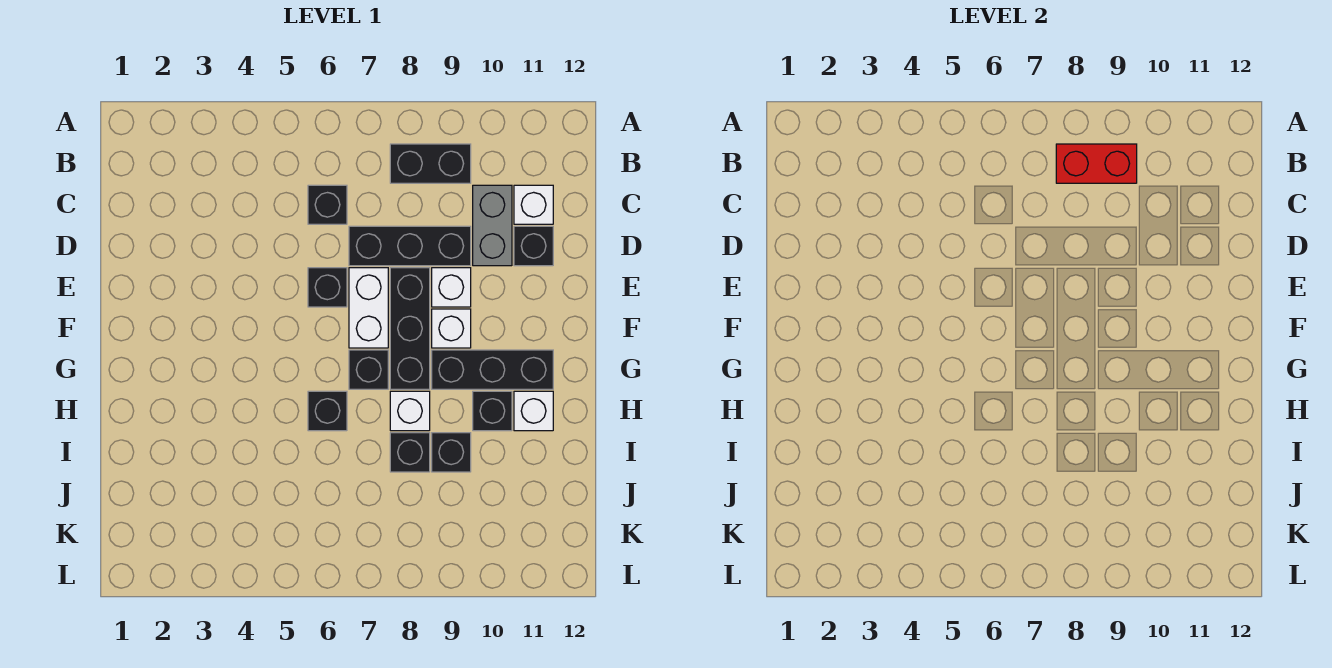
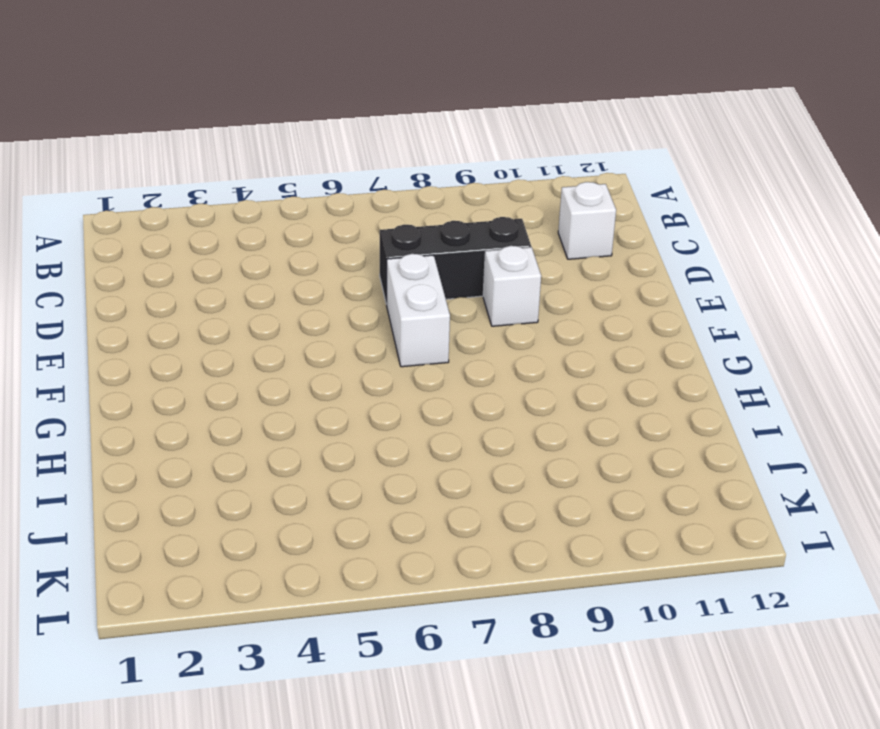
none -> black brick B8:B9 level 1
none -> black brick C6 level 1
none -> grey brick C10:D10 level 1

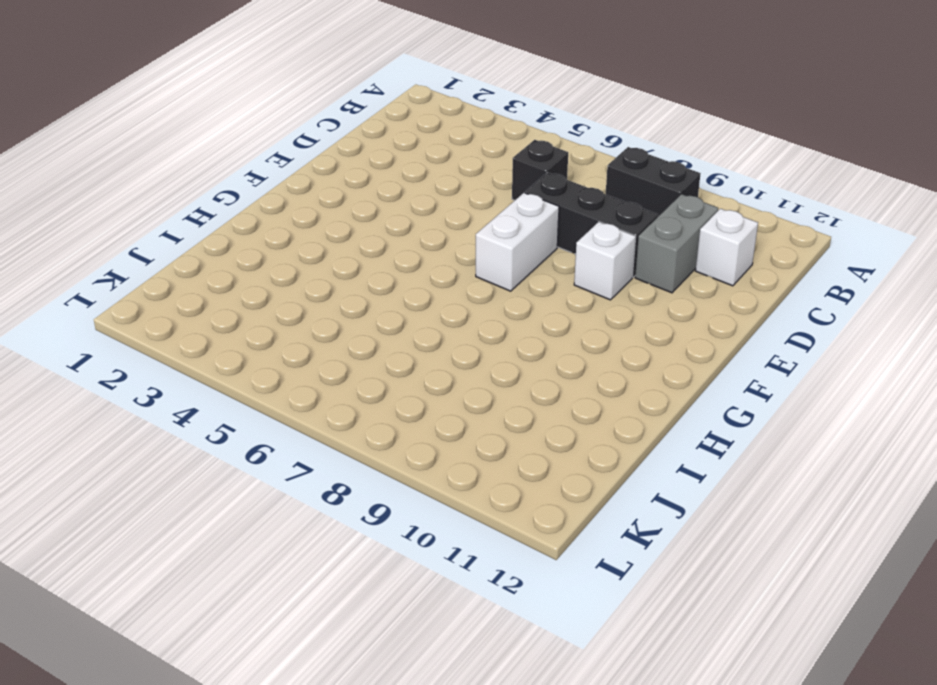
none -> black brick D11 level 1
none -> black brick E6 level 1
none -> black brick E8:G8 level 1

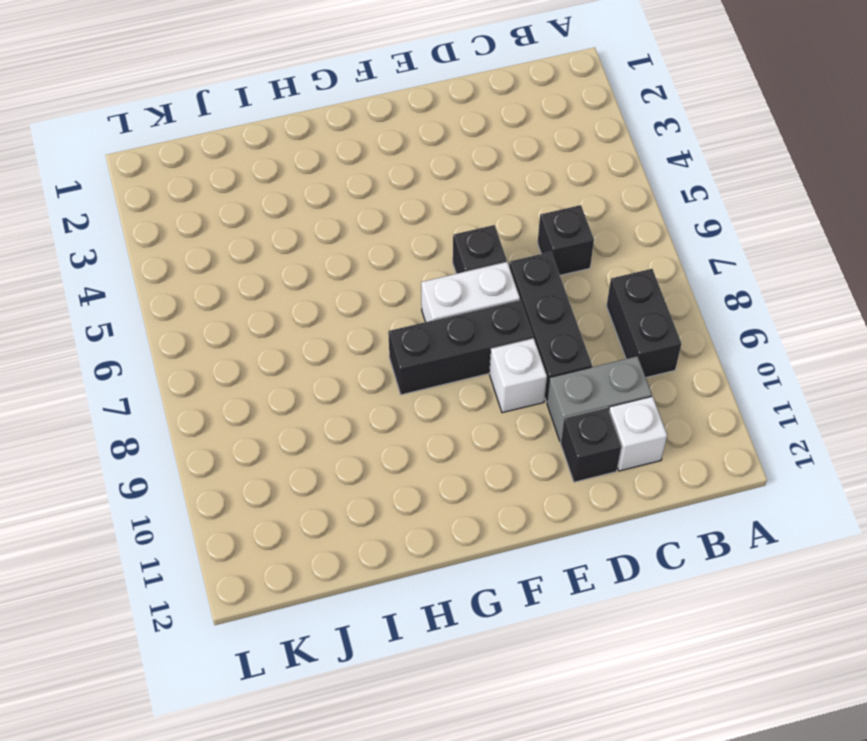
none -> white brick F9 level 1
none -> black brick G7 level 1
none -> black brick G9:G11 level 1

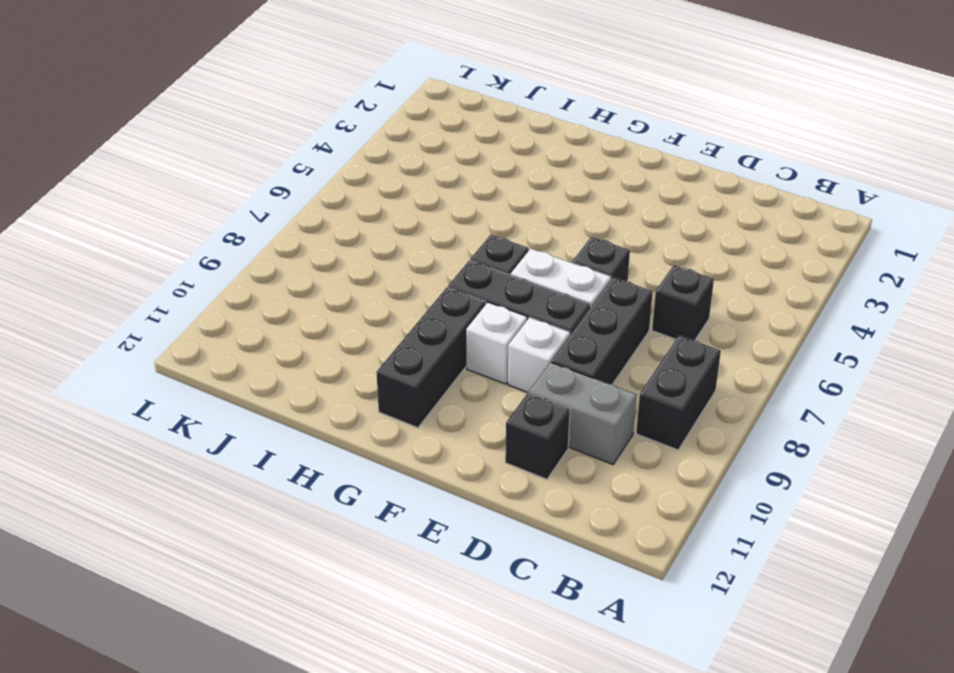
none -> white brick C11 level 1
none -> black brick H6 level 1
none -> white brick H8 level 1

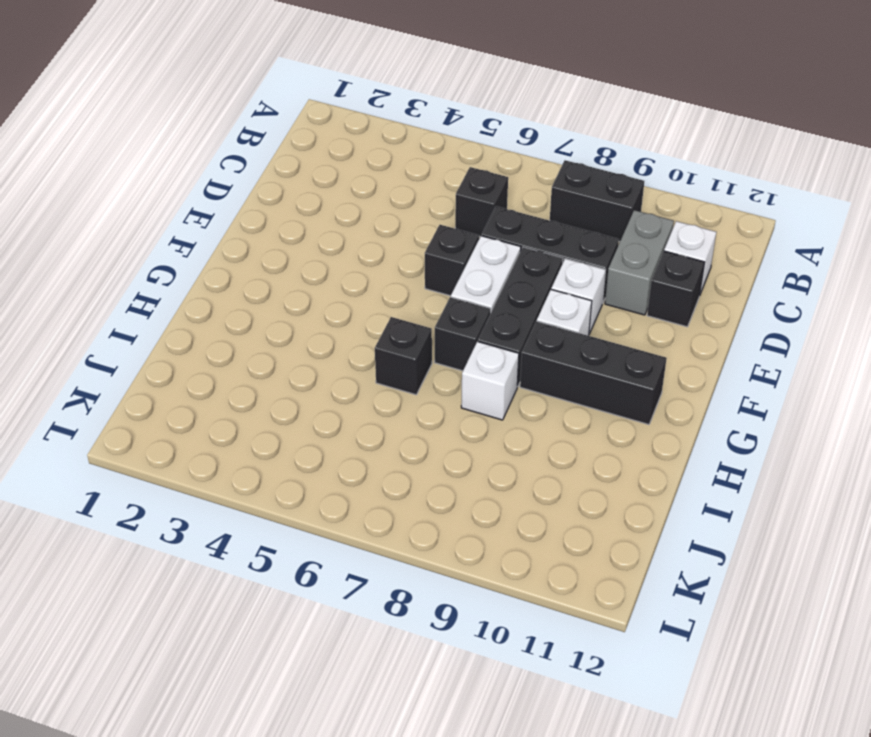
none -> black brick H10 level 1
none -> white brick H11 level 1
none -> black brick I8 level 1

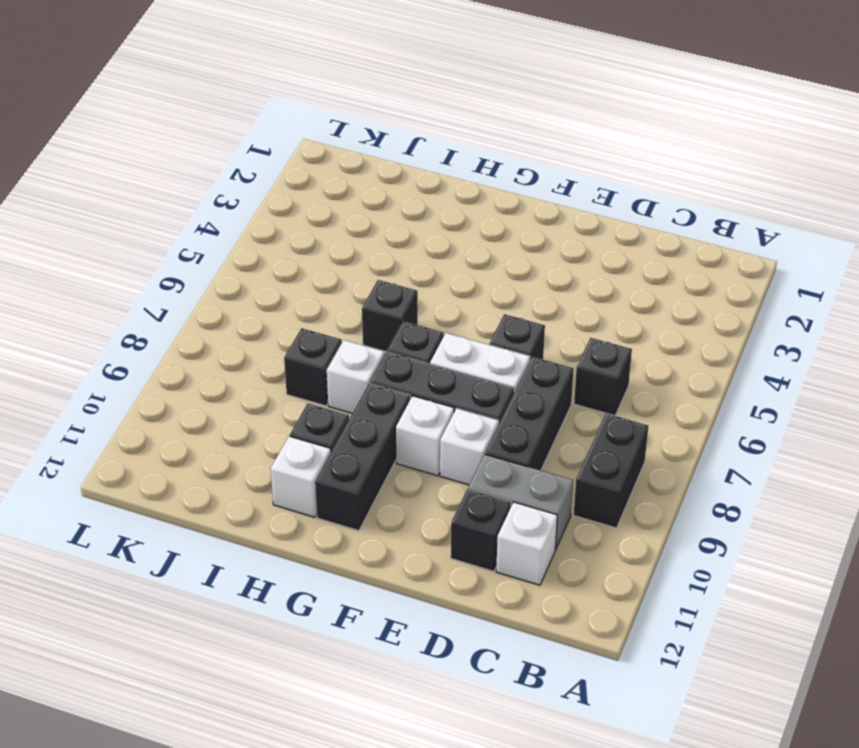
none -> black brick I9 level 1
none -> red brick B8:B9 level 2

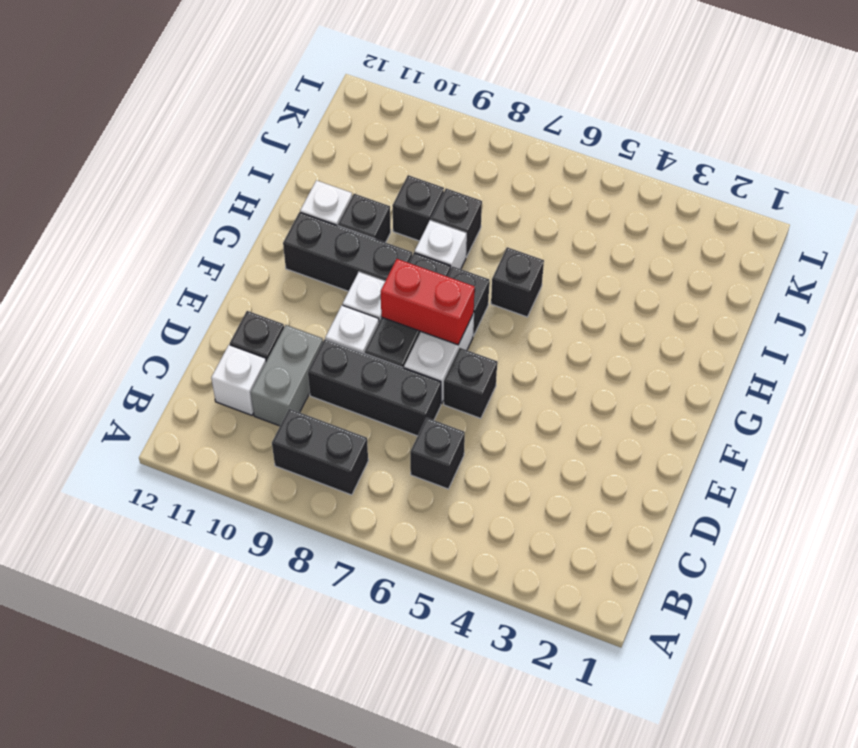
red brick F7:F8 level 2 -> red brick B8:B9 level 2

